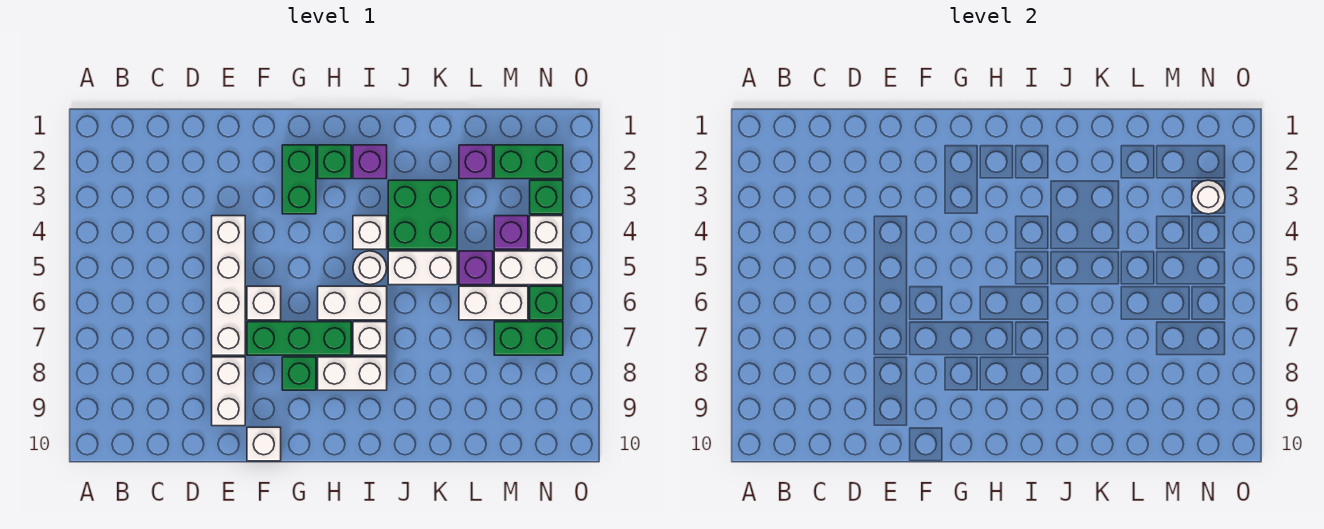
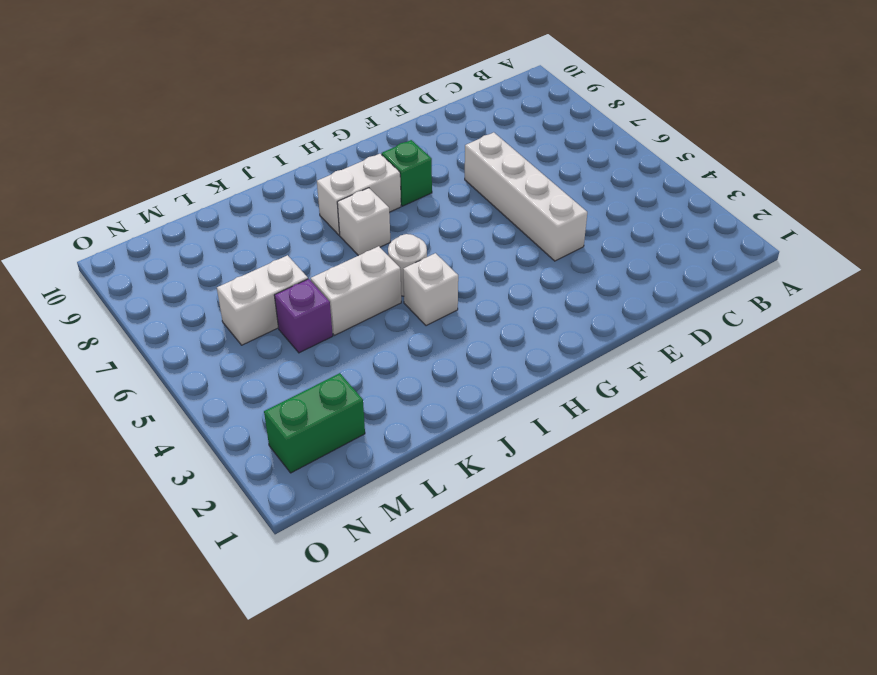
none -> white brick E8:E9 level 1
none -> white brick F6 level 1
none -> green brick F7:H7 level 1

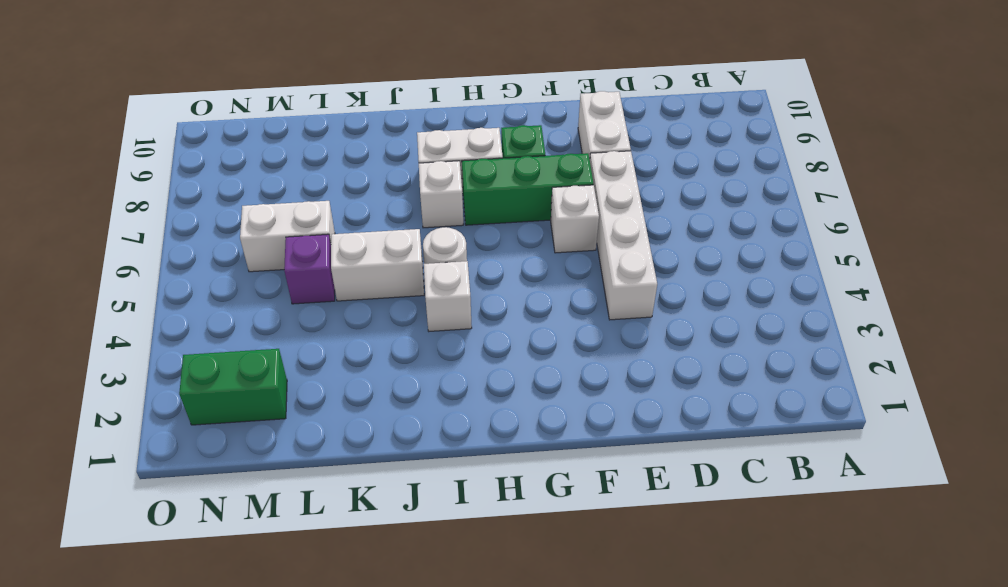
none -> white brick F10 level 1
none -> green brick G2:G3 level 1
none -> green brick H2 level 1

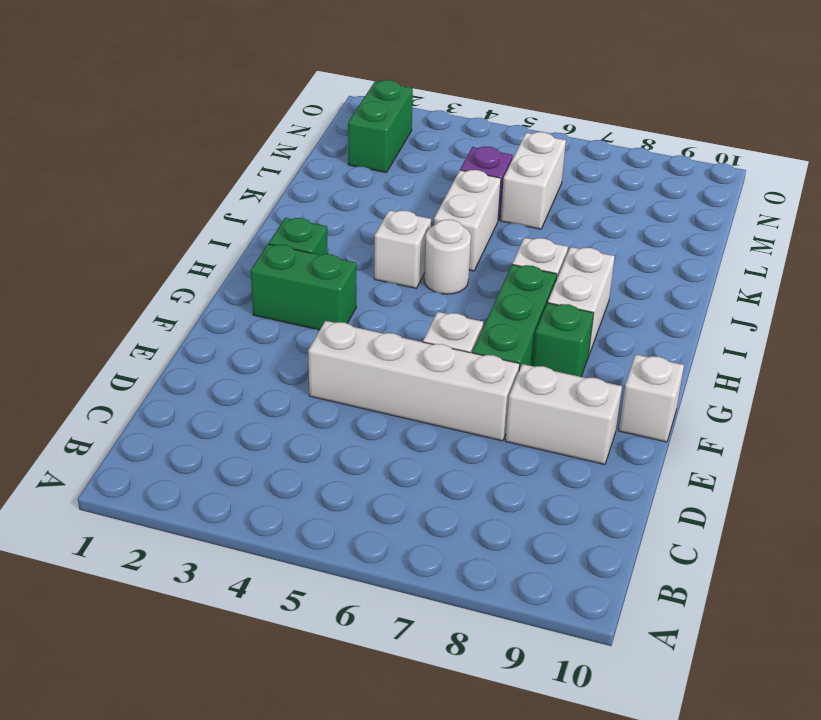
none -> white brick H6:I6 level 1
none -> purple brick I2 level 1
none -> green brick J3:K4 level 1

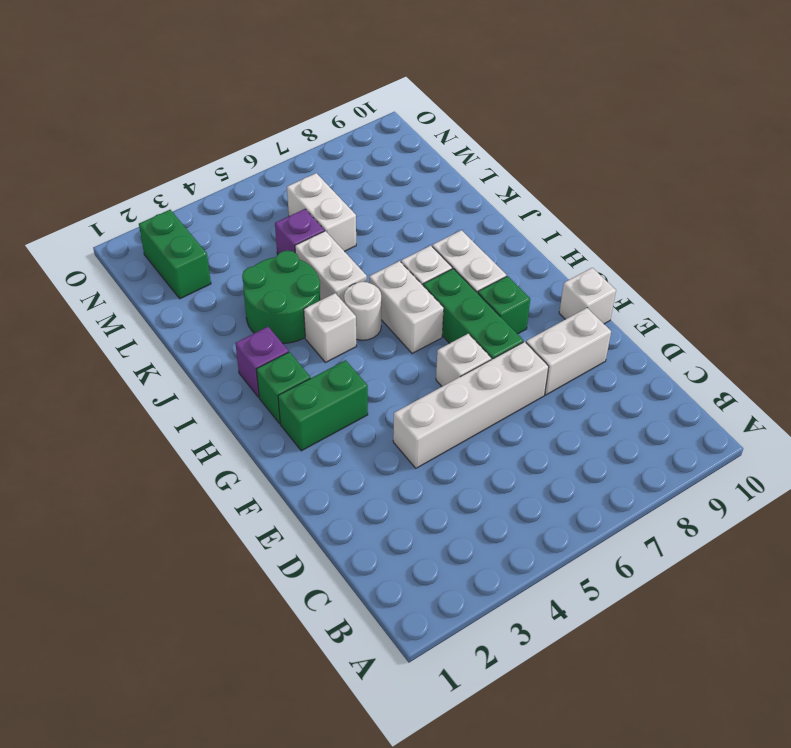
green round brick J3:K4 level 1 -> green brick J3:K4 level 1
none -> purple brick L2 level 1
none -> purple brick M4 level 1
none -> white brick M5:N5 level 1

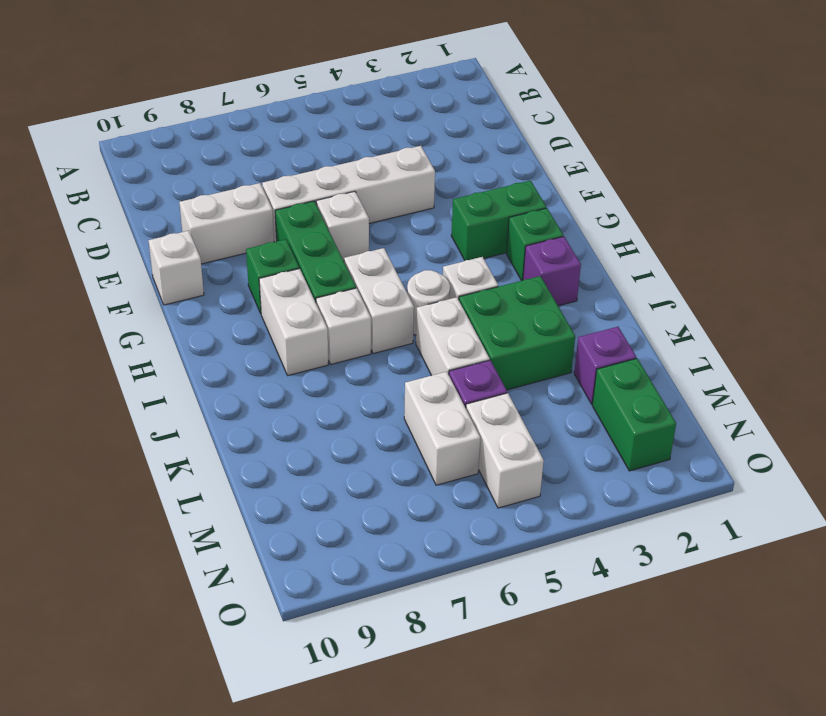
none -> purple brick M4 level 1
none -> green brick M7:N7 level 1
none -> green brick N3 level 1

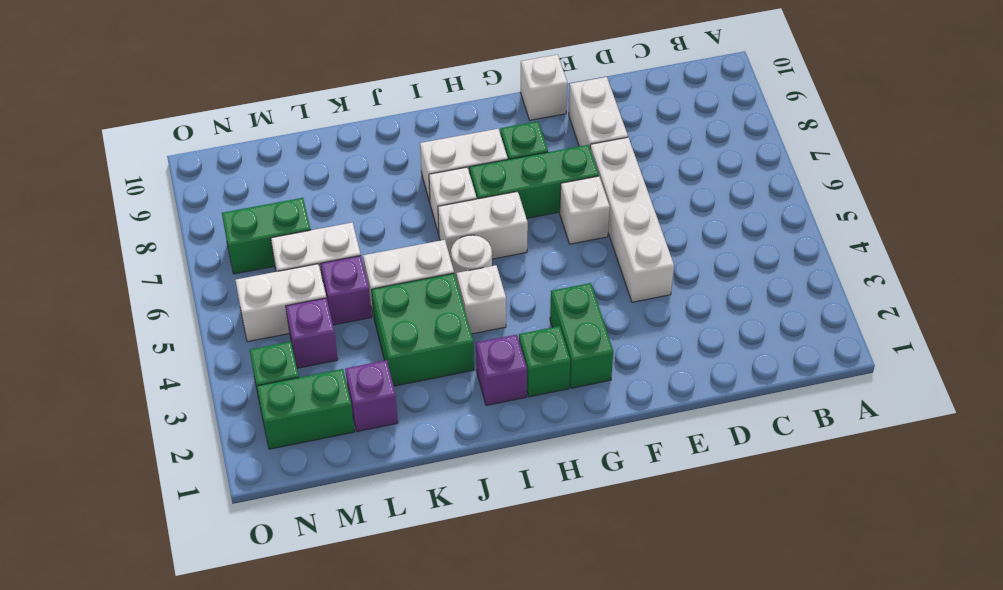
none -> white brick N4 level 1
none -> green brick N6 level 1
none -> white round brick N3 level 2

